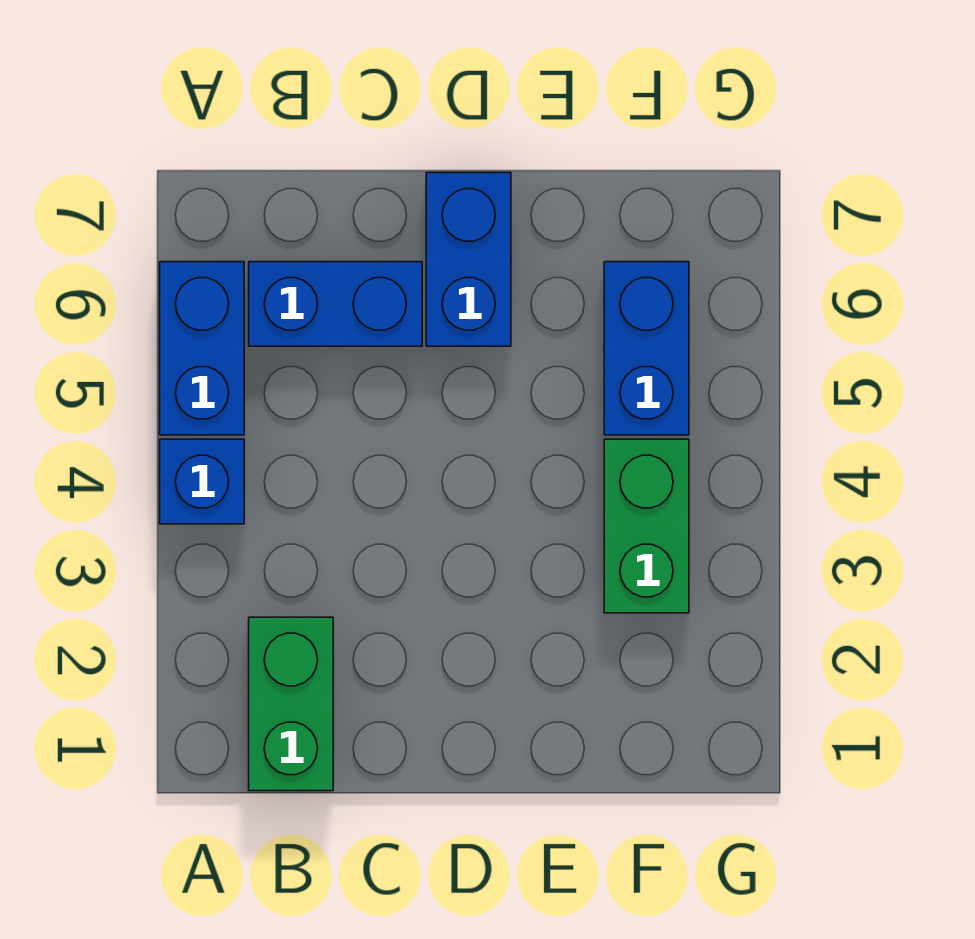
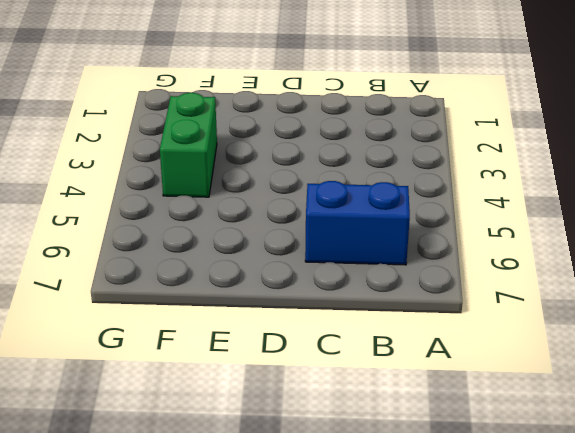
none -> blue brick A4 level 1
none -> blue brick A5:A6 level 1

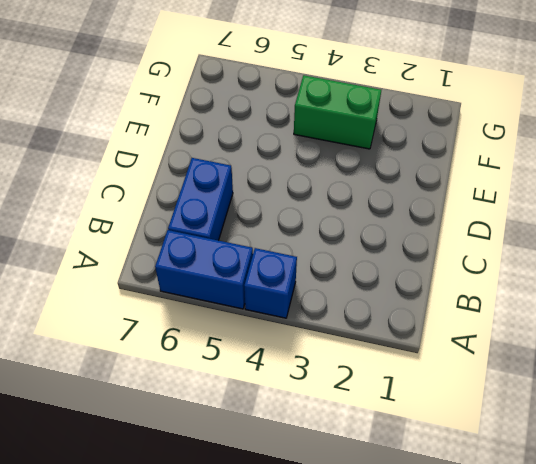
none -> green brick B1:B2 level 1
none -> blue brick D6:D7 level 1

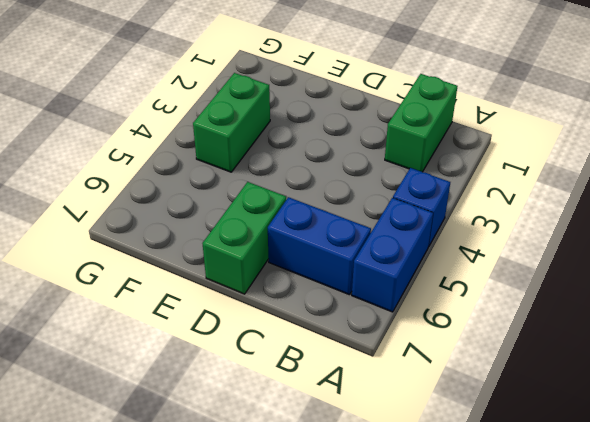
green brick D6:D7 level 1 -> blue brick D6:D7 level 1
none -> blue brick F5:F6 level 1

